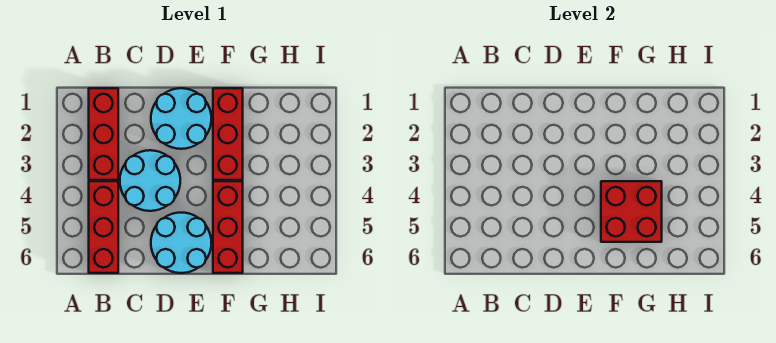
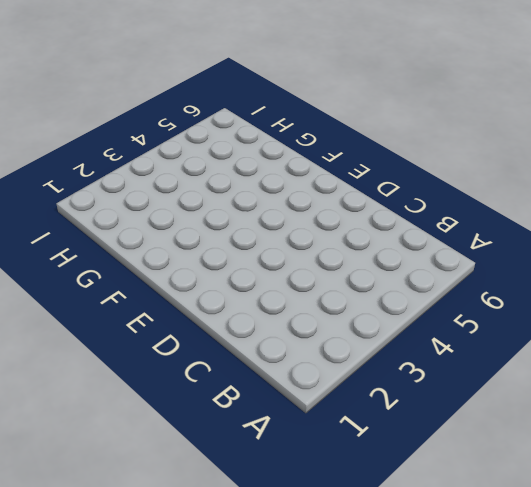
none -> red brick B1:B3 level 1
none -> red brick B4:B6 level 1

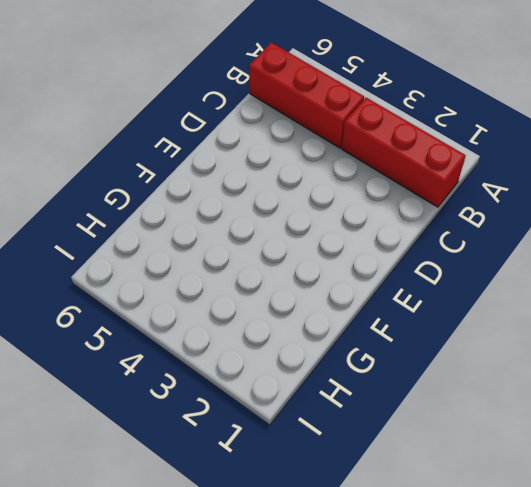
none -> cyan round brick C3:D4 level 1
none -> cyan round brick D1:E2 level 1

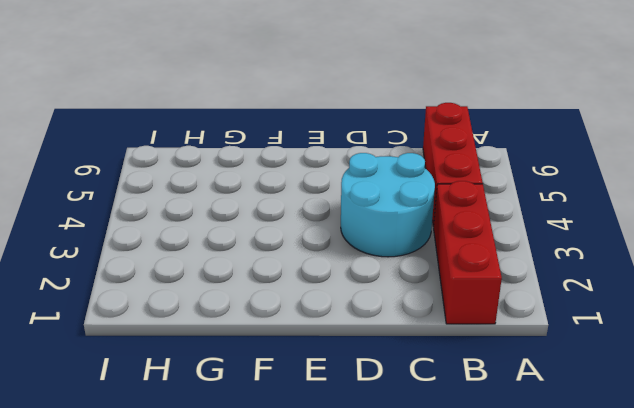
none -> cyan round brick D1:E2 level 1
none -> cyan round brick D5:E6 level 1

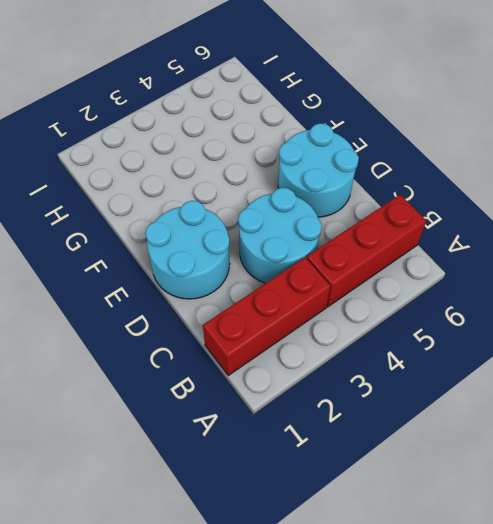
none -> red brick F1:F3 level 1
none -> red brick F4:F6 level 1

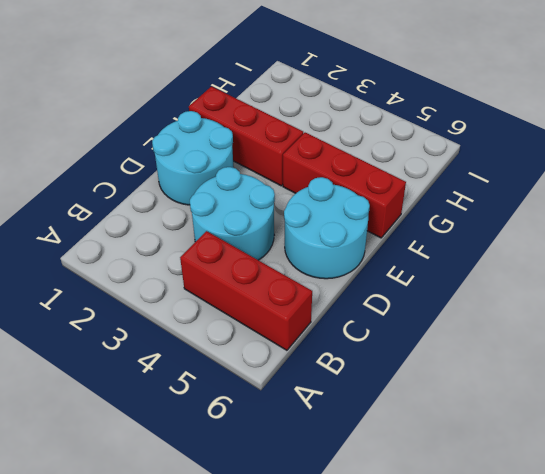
none -> red brick B1:B3 level 1
none -> red brick F4:G5 level 2

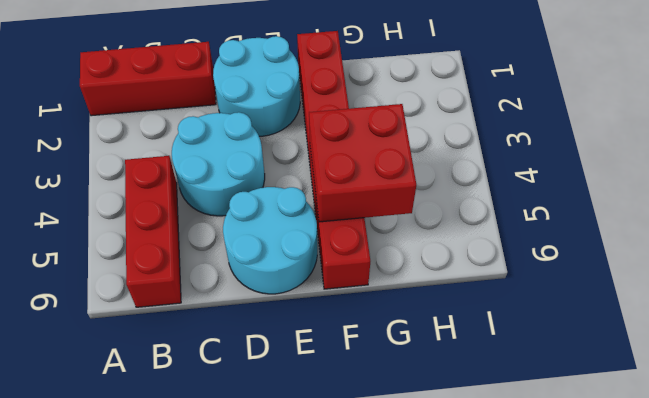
red brick A1:C1 level 1 -> red brick B1:B3 level 1

